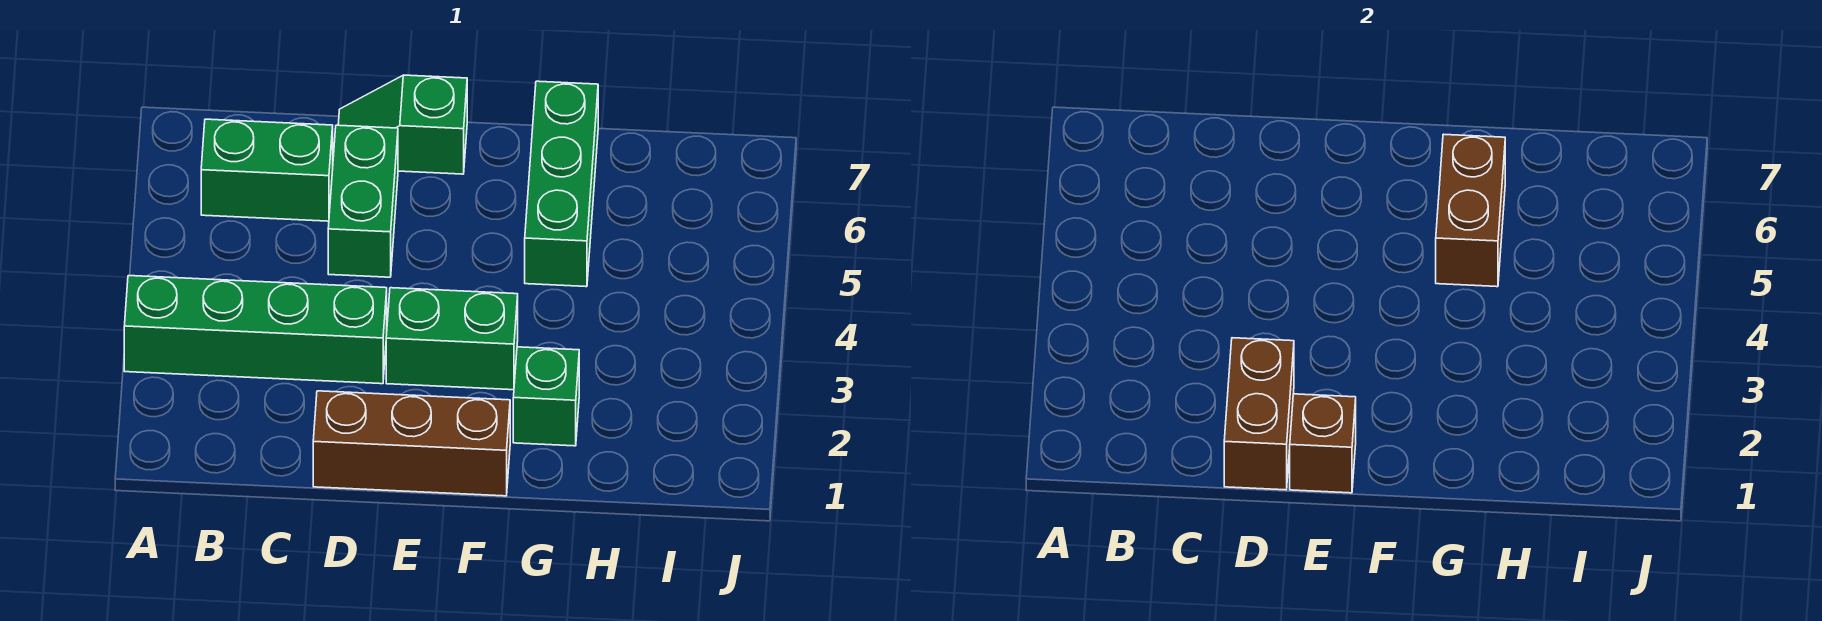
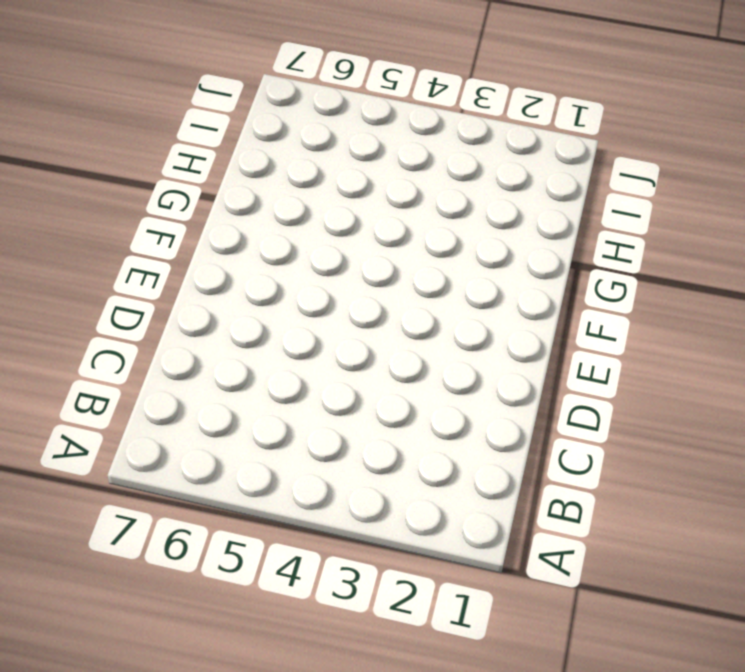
none -> green brick A3:D3 level 1
none -> green brick B6:C6 level 1

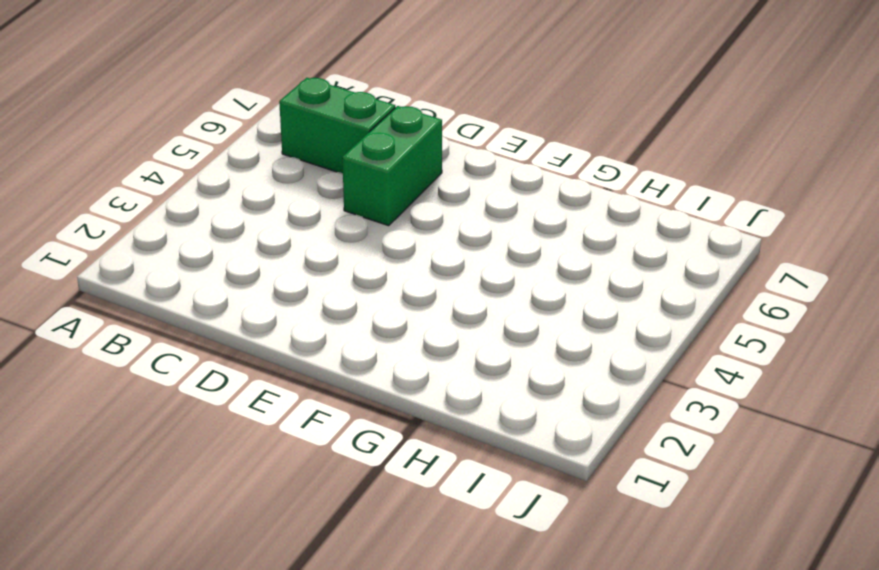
none -> green brick A3:D3 level 1
none -> brown brick D1:F1 level 1

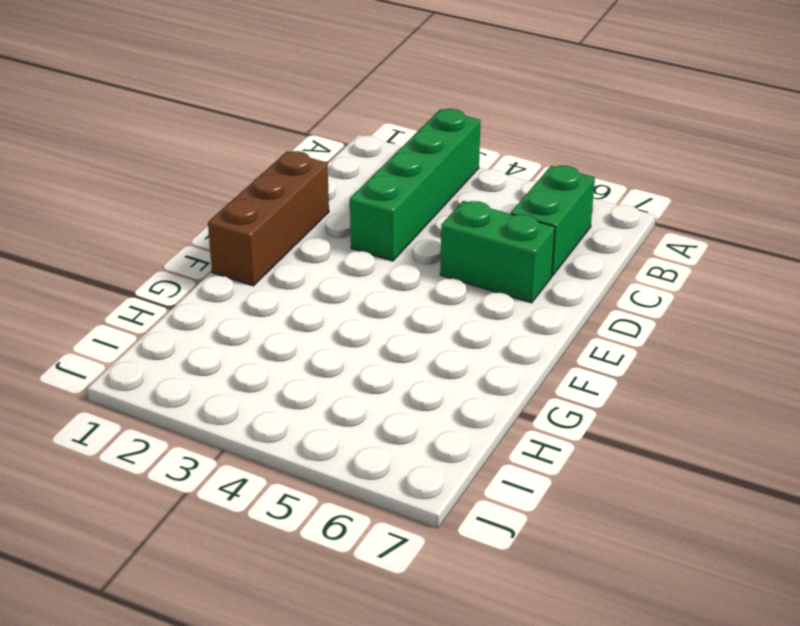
none -> green slope D7:E7 level 1 top E
none -> green brick E3:F3 level 1

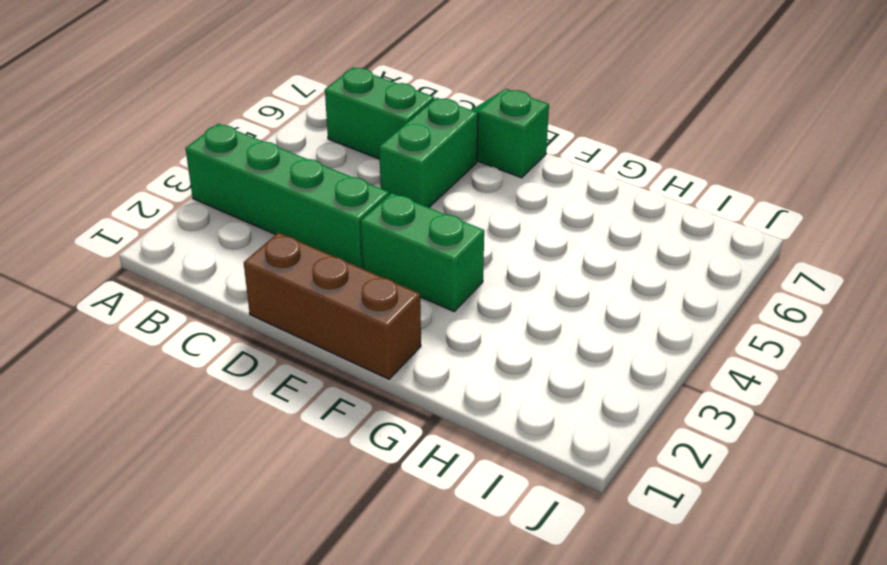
none -> green brick G2 level 1
none -> green brick G5:G7 level 1

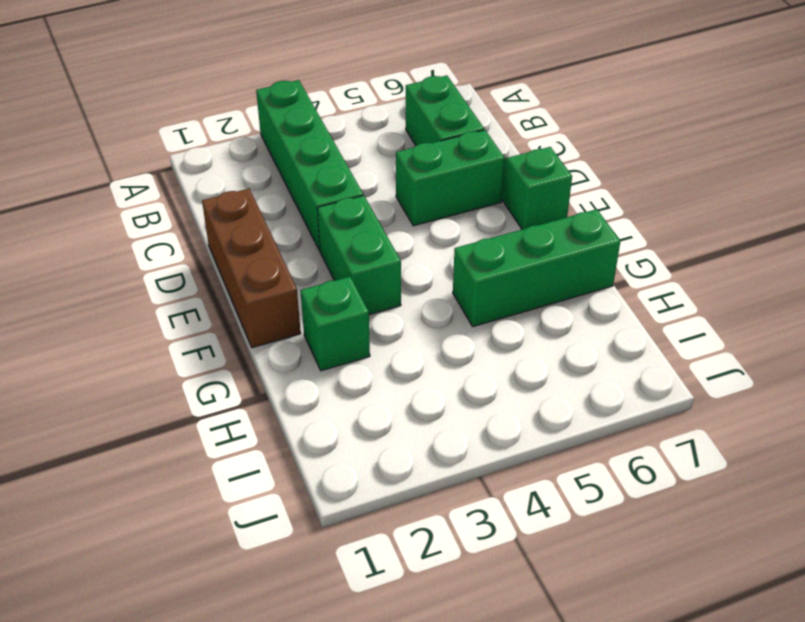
none -> brown brick D1:D2 level 2
none -> brown brick E1 level 2

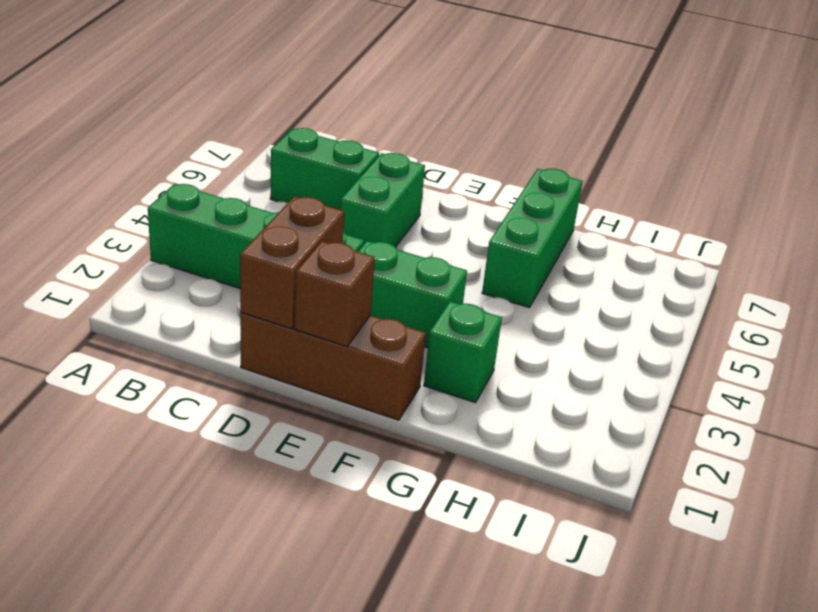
none -> green slope D7:E7 level 1 top E
none -> brown brick G5:G6 level 2

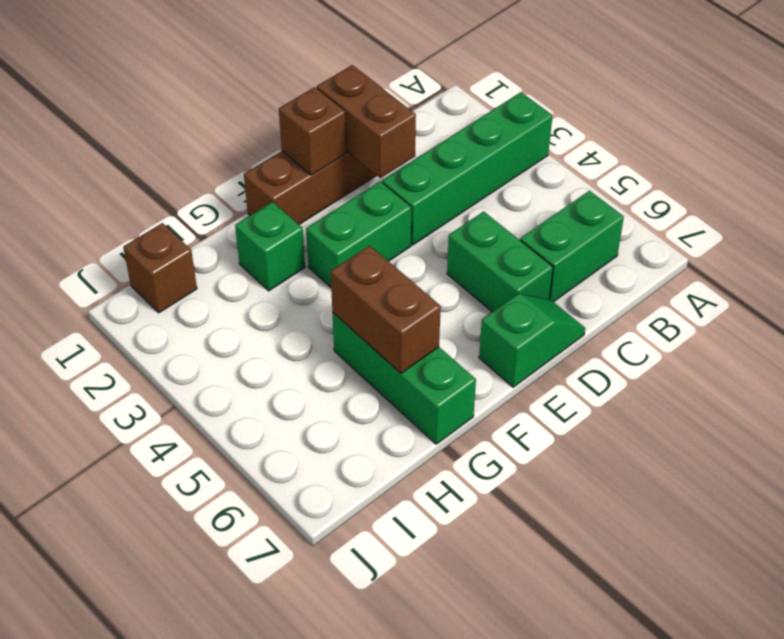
brown brick I1 level 1 -> none

